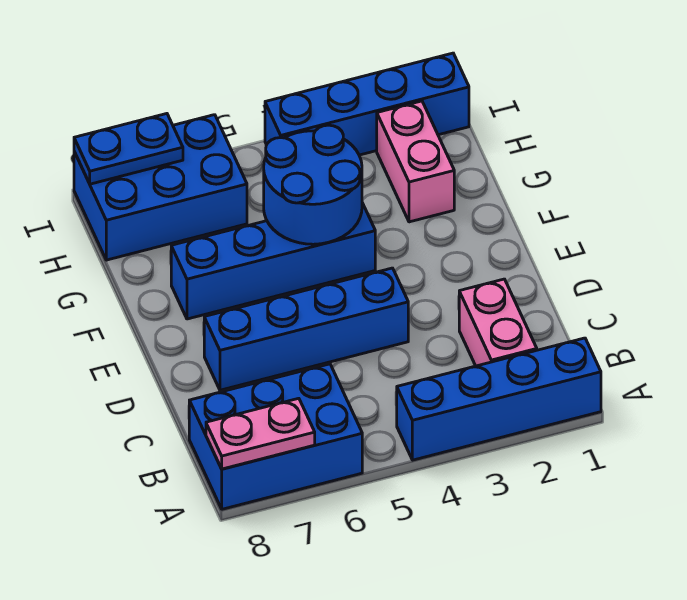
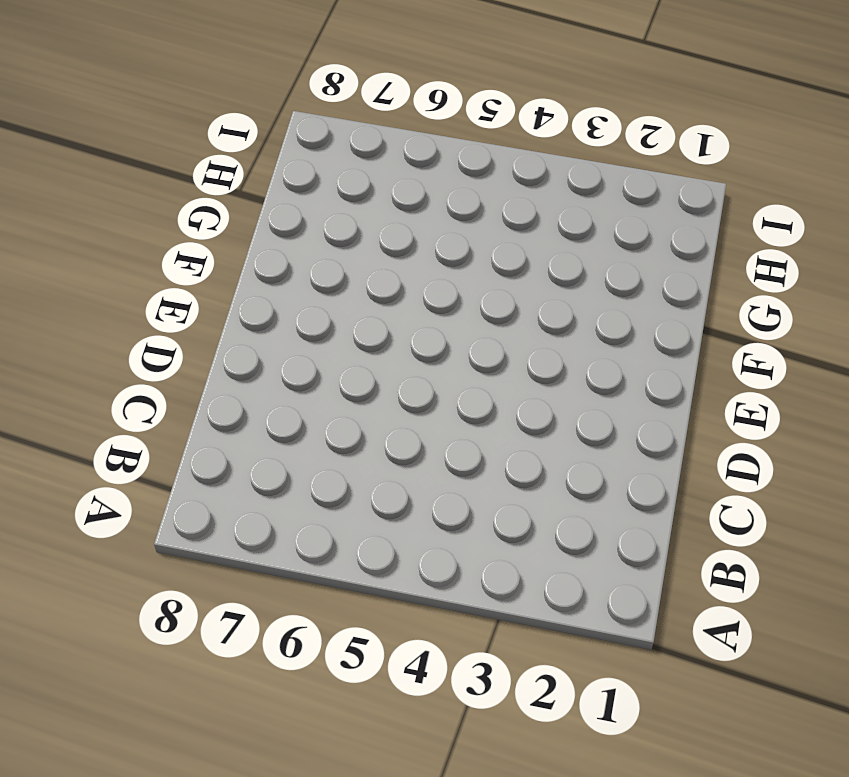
none -> blue brick A1:A4 level 1
none -> blue brick A6:B8 level 1

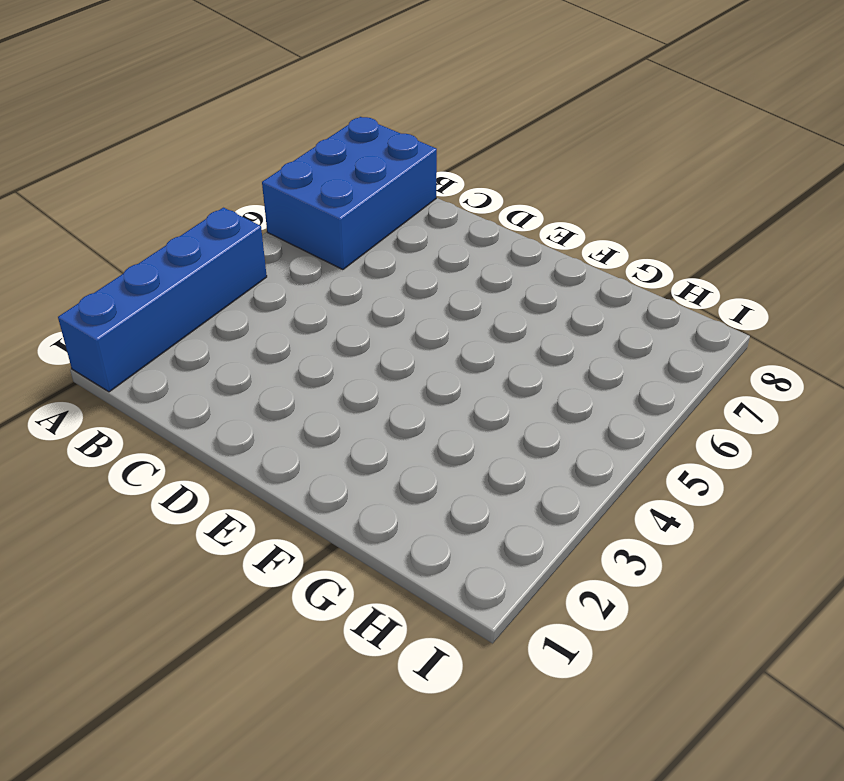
none -> pink brick B2:C2 level 1
none -> blue brick D4:D7 level 1

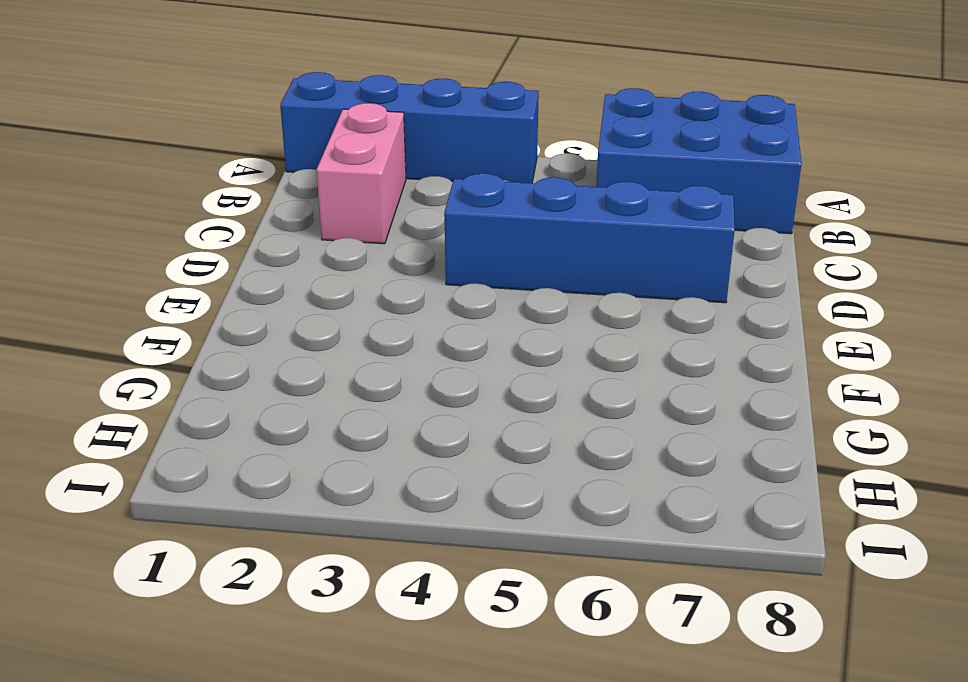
none -> blue brick F4:F7 level 1
none -> pink brick G2:H2 level 1

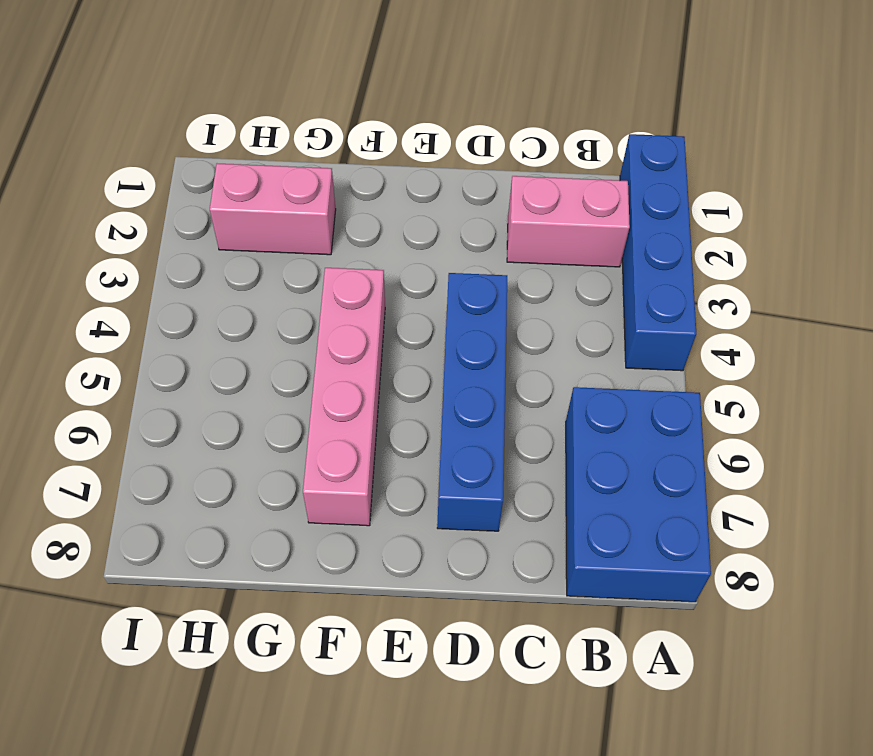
pink brick F4:F7 level 1 -> blue brick F4:F7 level 1
none -> blue brick H6:I8 level 1
none -> blue brick I1:I4 level 1

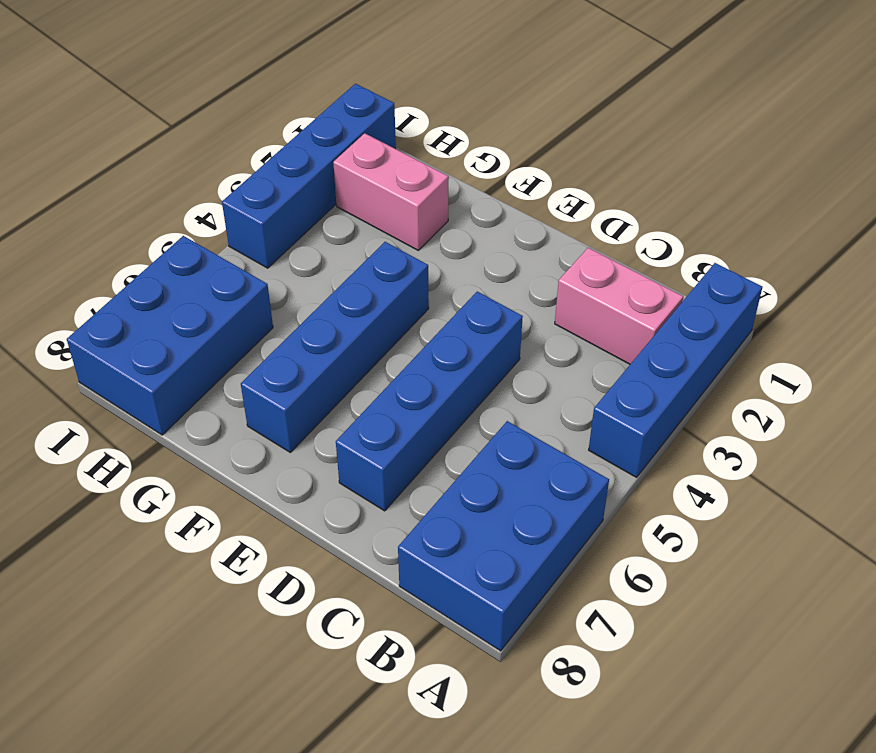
none -> pink plate A7:A8 level 2
none -> blue round brick F4:G5 level 2

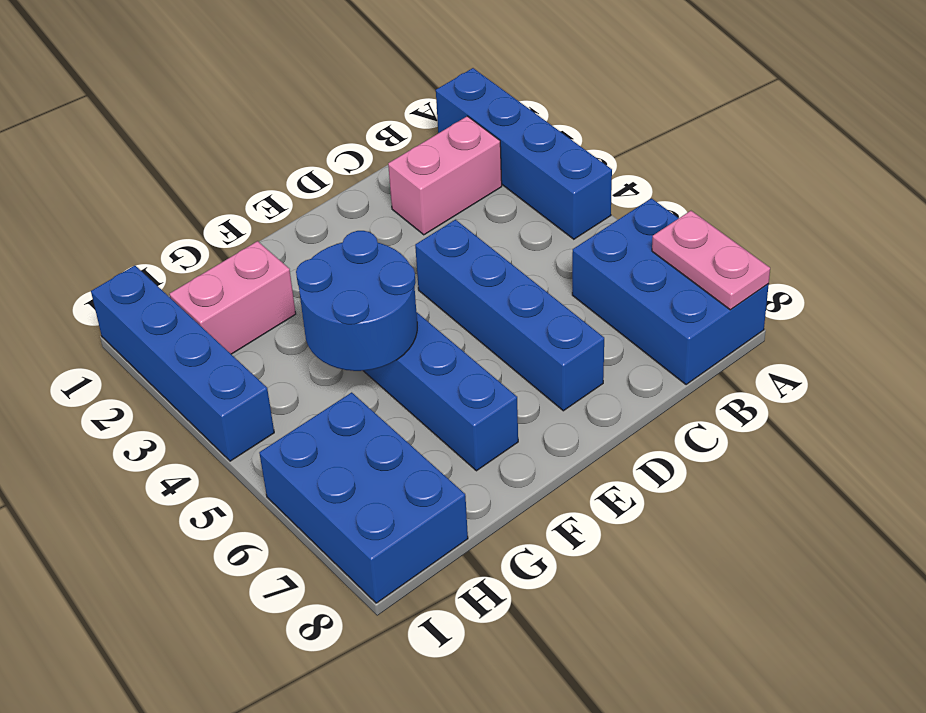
none -> blue plate I7:I8 level 2

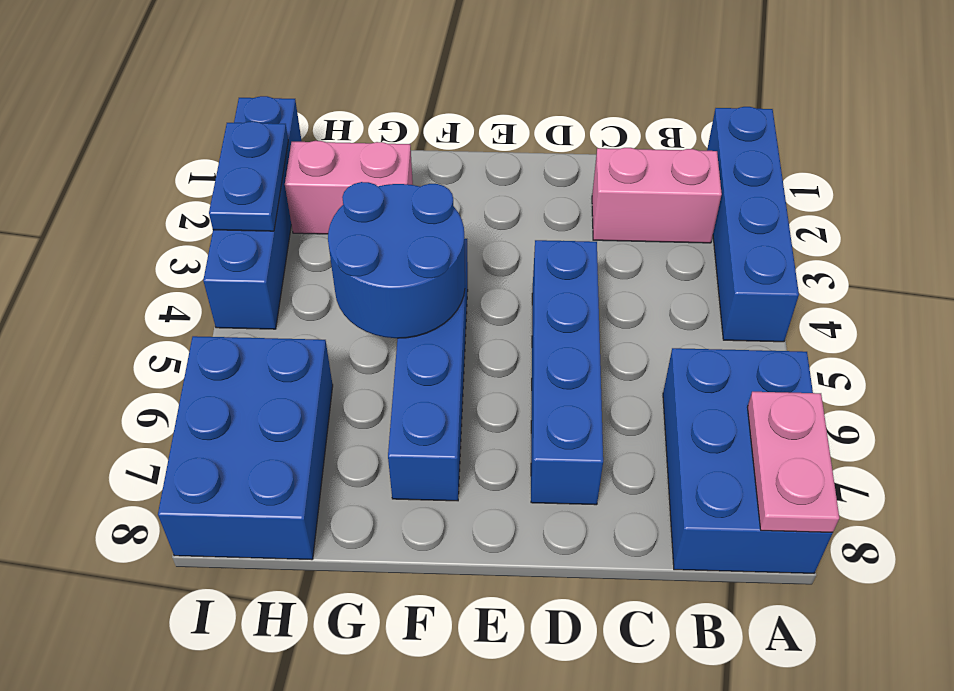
blue plate I2:I3 level 2 -> blue plate I7:I8 level 2

